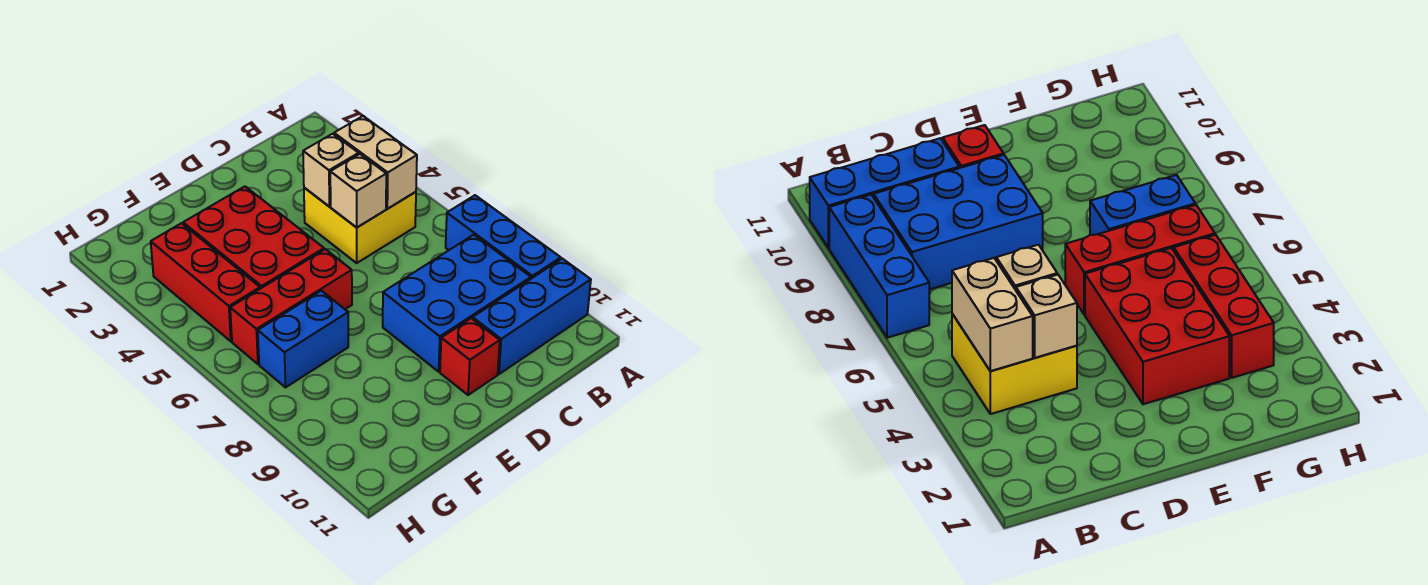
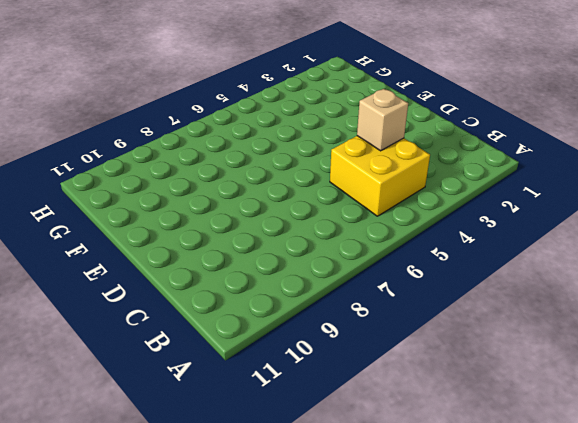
none -> blue brick A7:A9 level 1
none -> blue brick A10:C10 level 1
none -> blue brick B8:D9 level 1

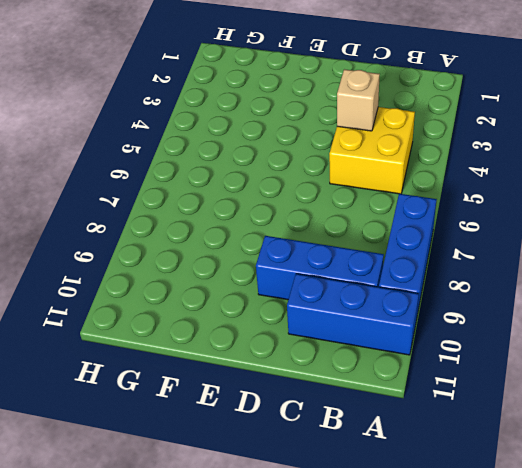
blue brick B9:D9 level 1 -> blue brick B8:D9 level 1
none -> red brick D10 level 1
none -> red brick E3:F5 level 1
none -> red brick E6:G6 level 1

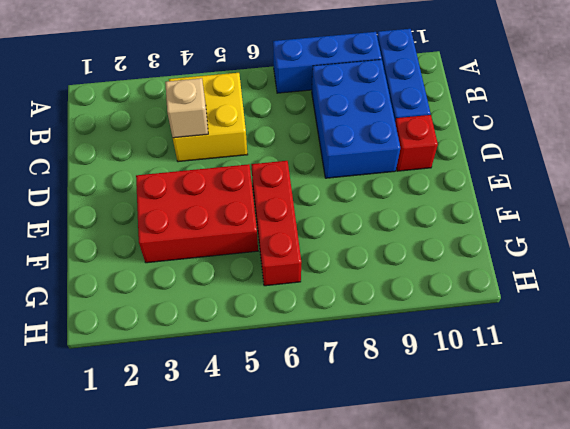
none -> blue brick F7:G7 level 1
none -> red brick G3:G5 level 1
none -> tan brick B4:B5 level 2

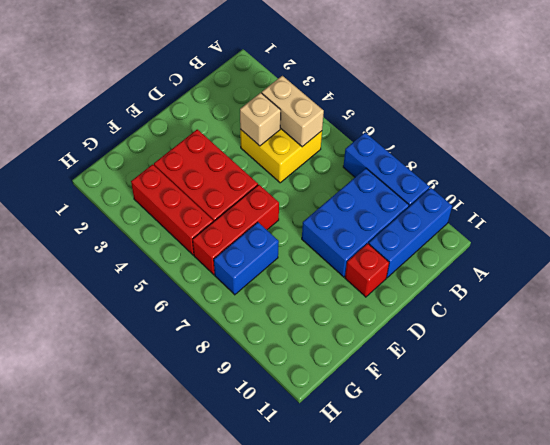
none -> tan brick C5 level 2

